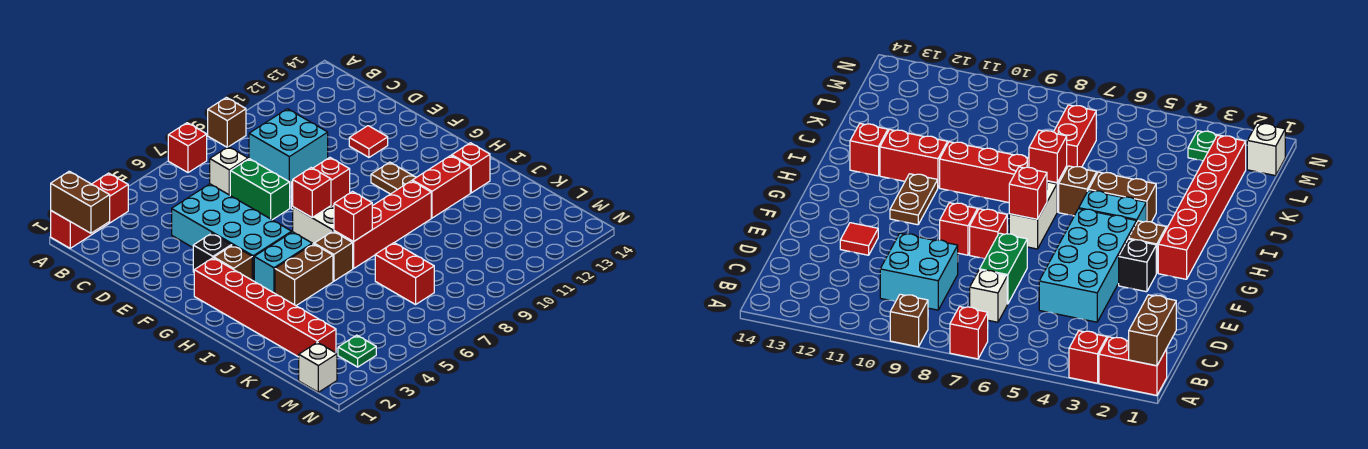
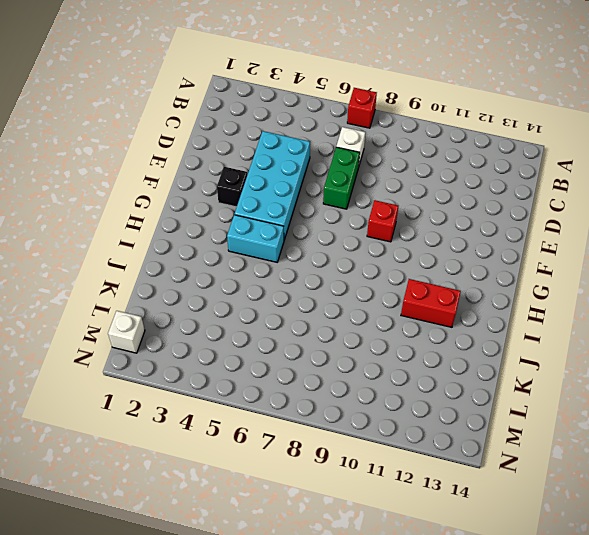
none -> red brick A1:A2 level 1
none -> red brick A3 level 1
none -> brown brick A9 level 1

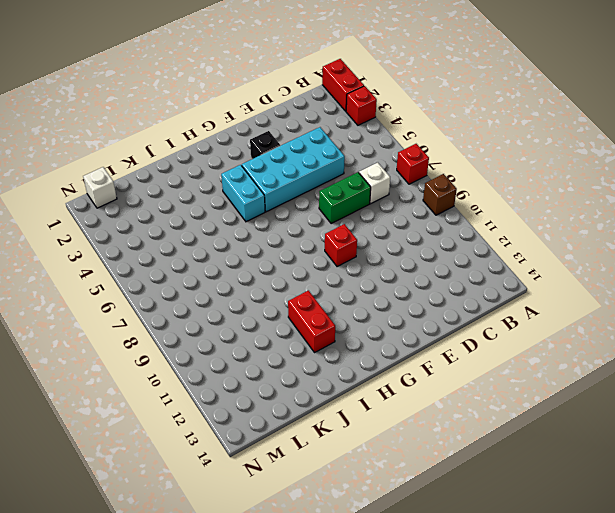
none -> cyan brick C9:D10 level 1
none -> red tile E12 level 1
none -> red brick F8 level 1

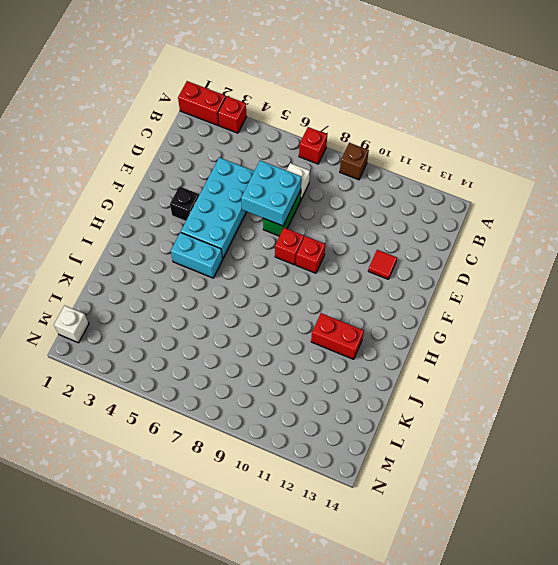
cyan brick D6:E7 level 2 -> cyan brick C9:D10 level 1
none -> red brick G2:L2 level 1
none -> brown brick G3 level 1
none -> white brick G7:H7 level 1

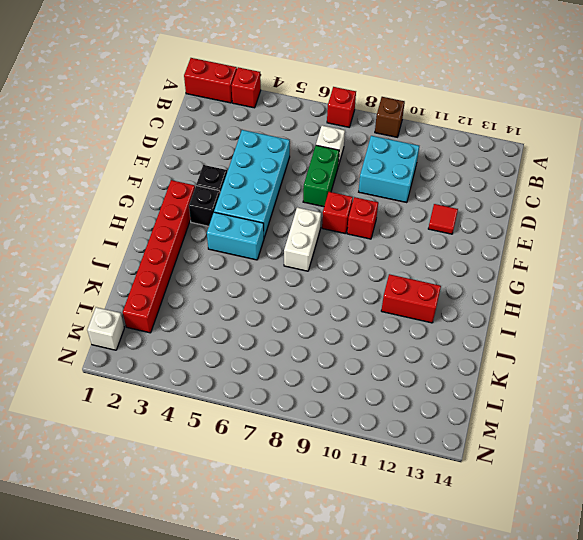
black brick G3 level 1 -> brown brick G3 level 1
none -> brown plate G11:H11 level 1
none -> brown brick I4:I5 level 1
none -> brown brick I6 level 1

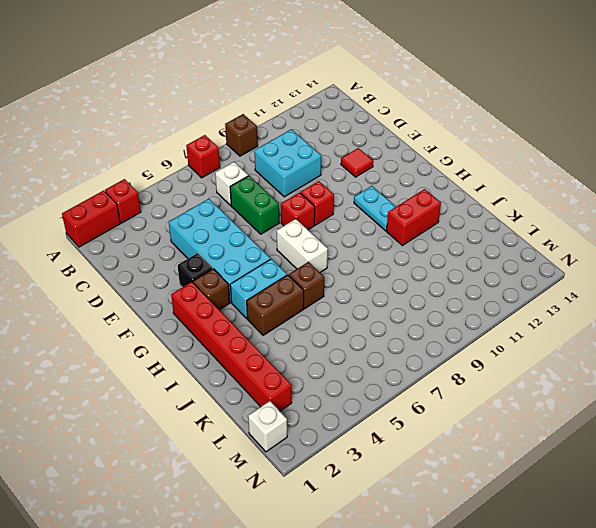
cyan plate G11:H11 level 1 -> brown plate G11:H11 level 1
none -> red brick I7:I10 level 1
none -> red brick I13 level 1
none -> red brick K7:L7 level 1

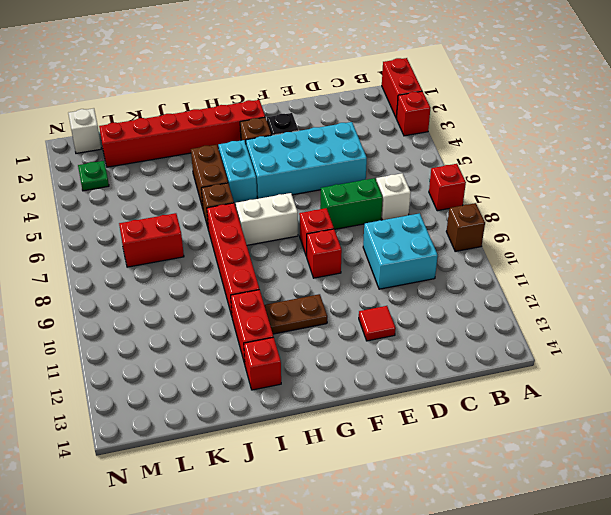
none -> brown brick A1:B1 level 2
none -> red brick G7 level 2
none -> red brick I7 level 2

